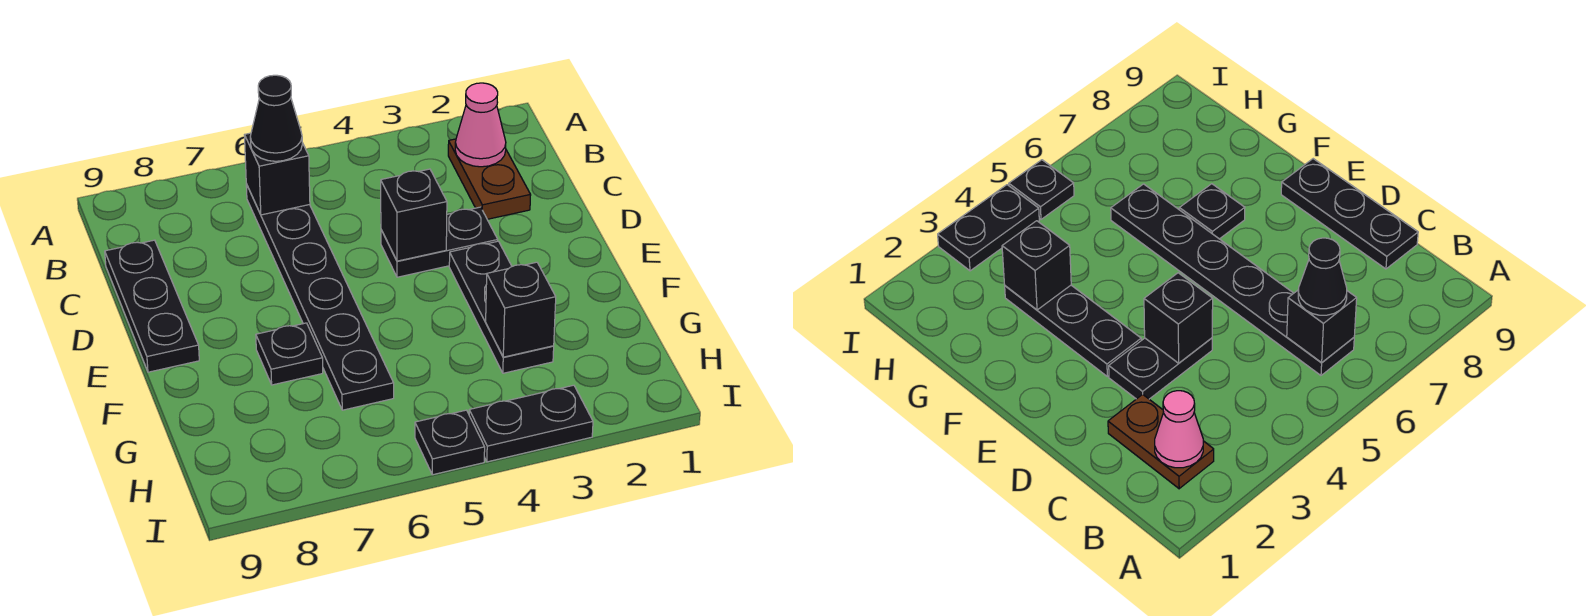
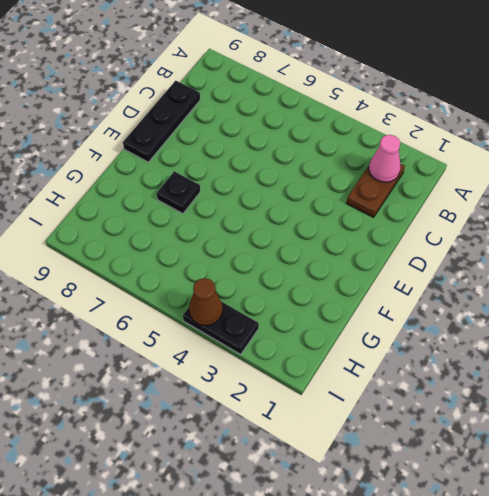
brown cone I4 level 2 -> none
none -> black plate B6:G6 level 1
none -> black plate D3:D4 level 1
none -> black plate E3:G3 level 1

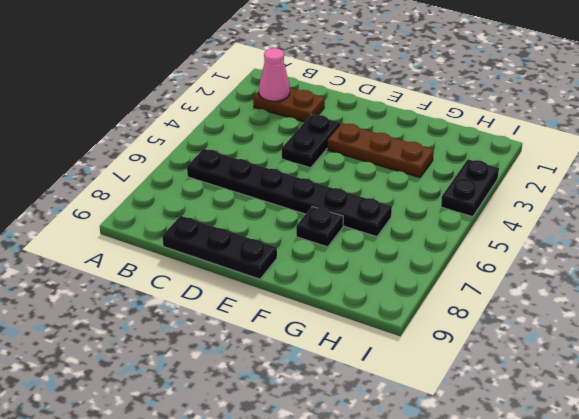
brown plate E3:G3 level 1 -> black plate E3:G3 level 1
none -> black plate I5 level 1
none -> black brick B6 level 2
none -> black brick D4 level 2

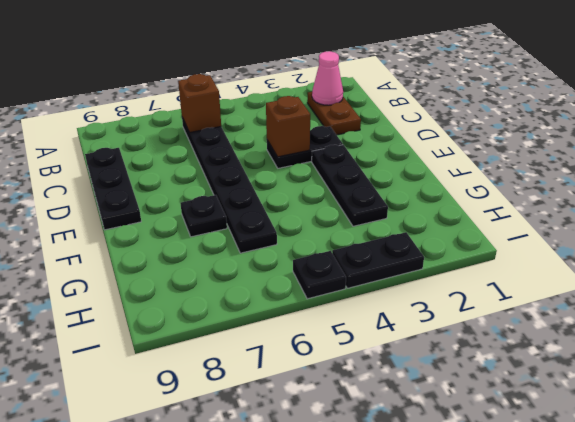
brown brick B6 level 2 -> black brick B6 level 2
brown brick D4 level 2 -> black brick D4 level 2
none -> black brick G3 level 2
none -> black cone B6 level 3

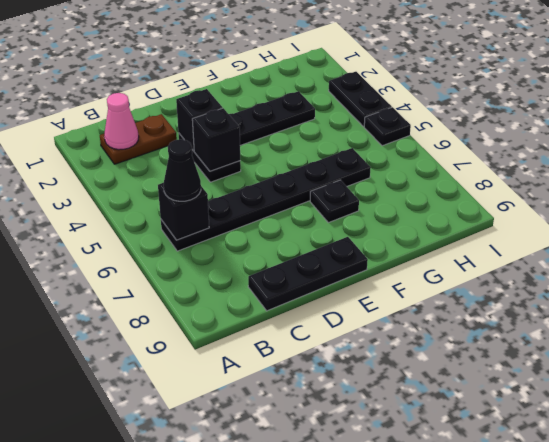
black brick D3 level 2 -> black brick G3 level 2

